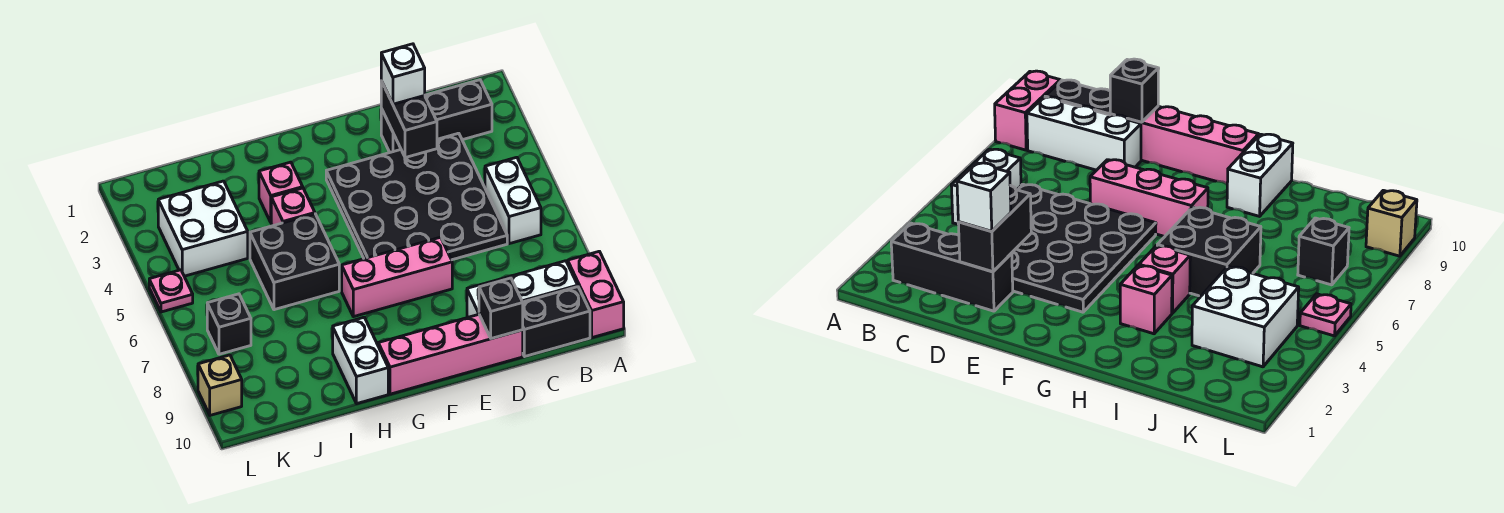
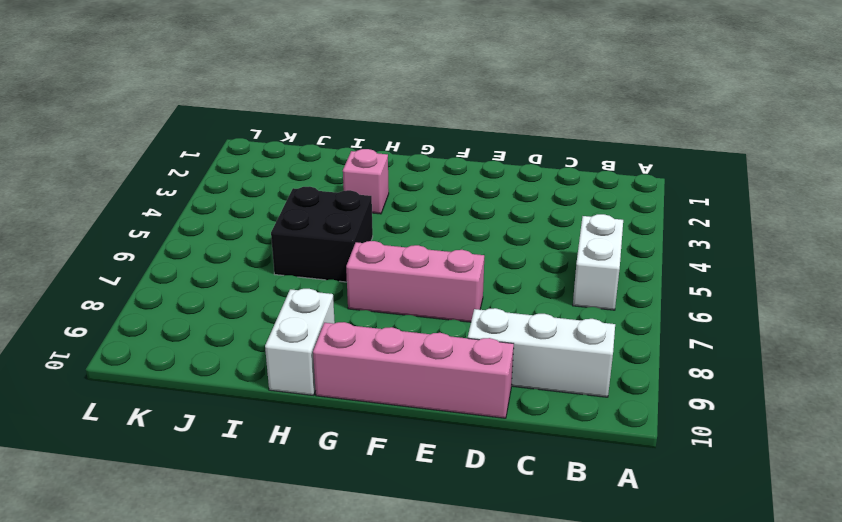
none -> pink brick A9:A10 level 1
none -> black brick B2:D2 level 1
none -> black brick B10:C10 level 1

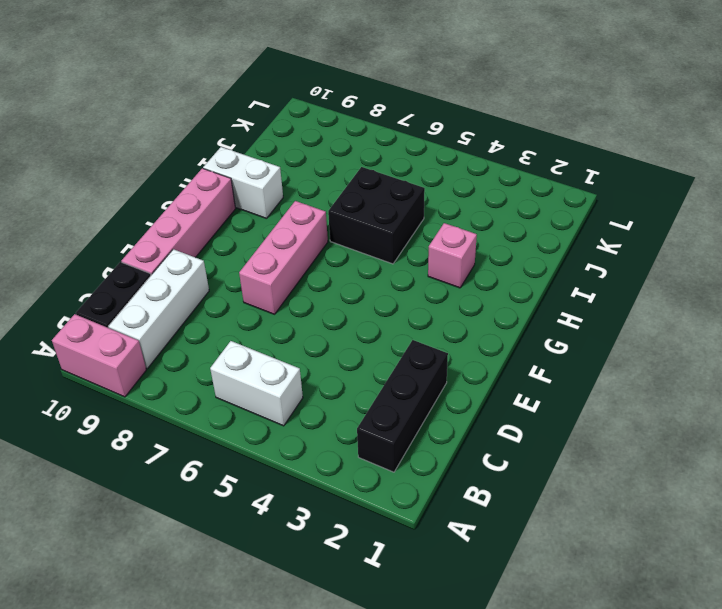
none -> black plate C3:F6 level 1
none -> pink brick H4 level 1
none -> white brick J3:K4 level 1

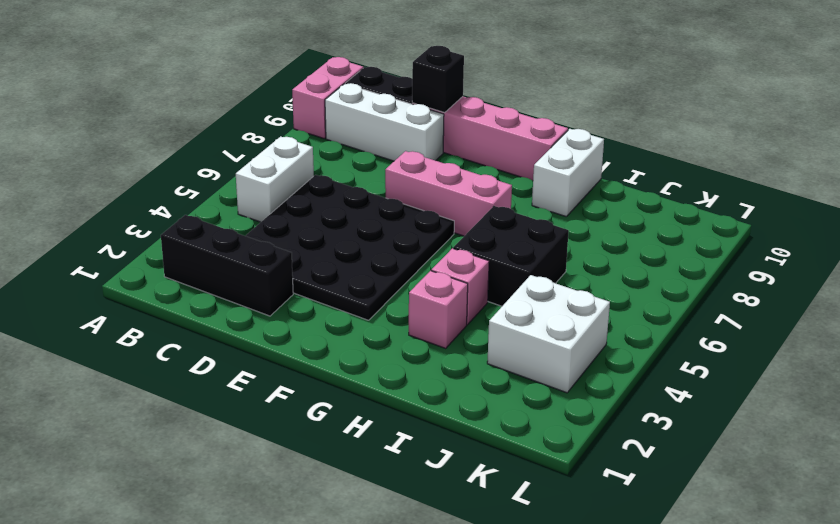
none -> black brick K7 level 1
none -> pink plate L5 level 1
none -> tan brick L9 level 1

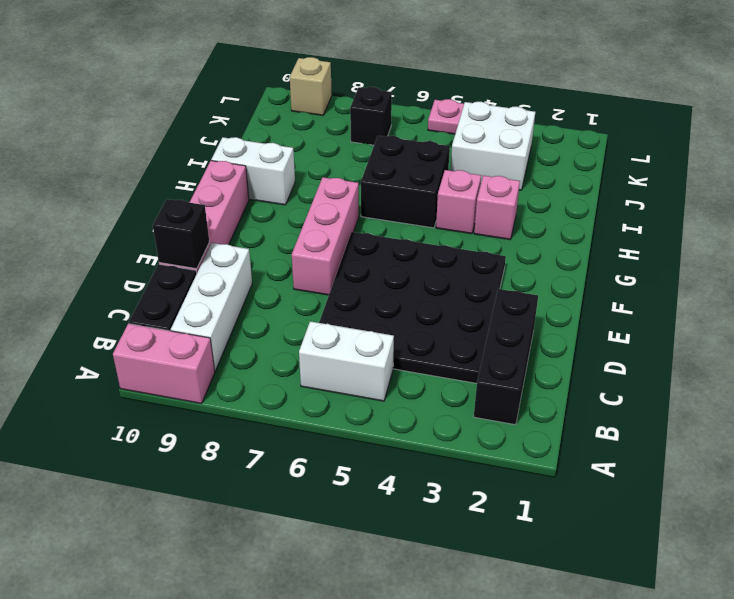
none -> black brick D2:D3 level 2
none -> white brick D2 level 3

